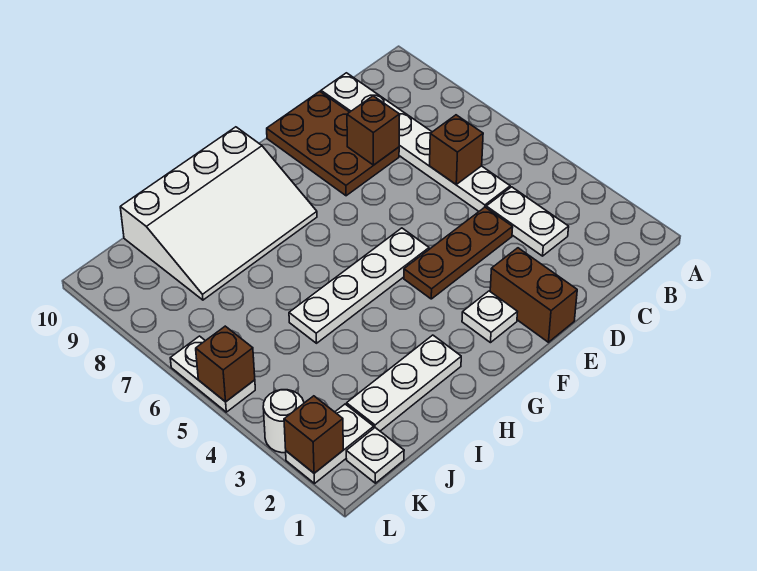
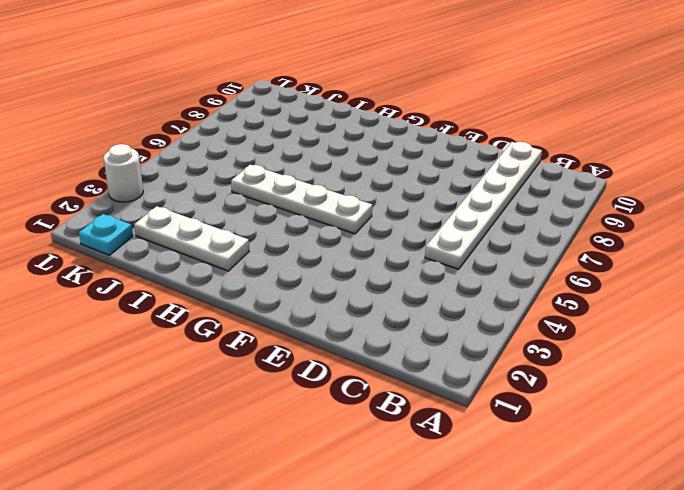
cyan plate K1 level 1 -> white plate K1 level 1
none -> white plate C3:C4 level 1
none -> brown plate D4:F4 level 1
none -> brown plate D8:E10 level 1

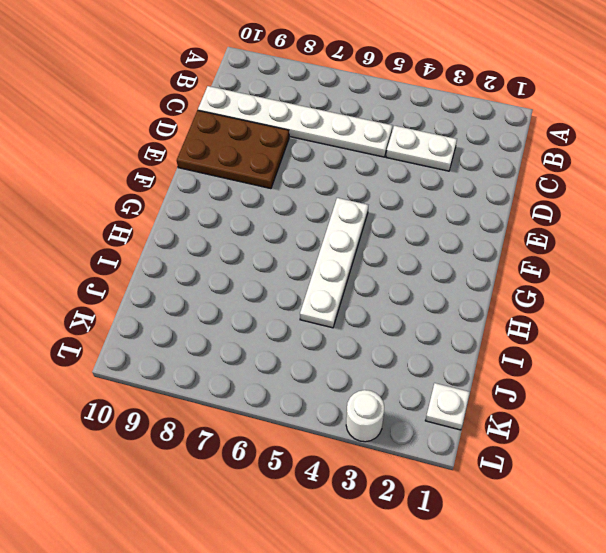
none -> brown plate D4:F4 level 1
none -> brown brick E1:E2 level 1
none -> white plate F2 level 1

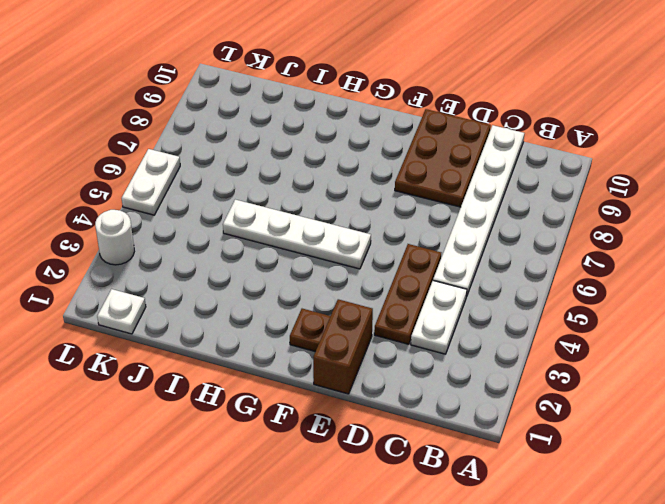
brown plate D3:D5 level 1 -> brown plate D4:F4 level 1
brown plate F2 level 1 -> white plate F2 level 1
none -> white slope G8:J10 level 1 top 10
none -> white plate H2:J2 level 1
none -> white plate K2:L2 level 1

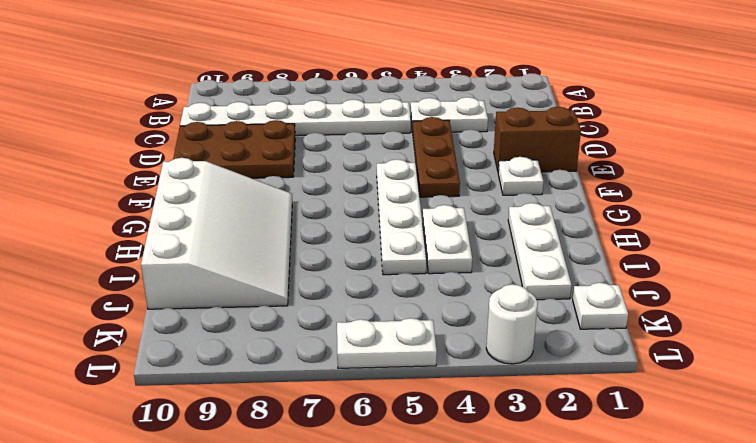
white plate H4:I4 level 1 -> white plate K2:L2 level 1
none -> brown brick C6 level 2
none -> brown brick D8 level 2
none -> brown brick L2 level 2

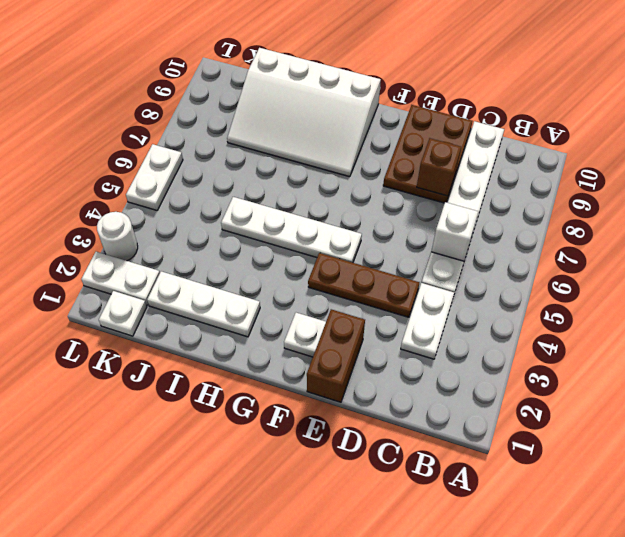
white brick C6 level 2 -> brown brick C6 level 2
none -> brown brick L2 level 2
none -> brown brick L5 level 2

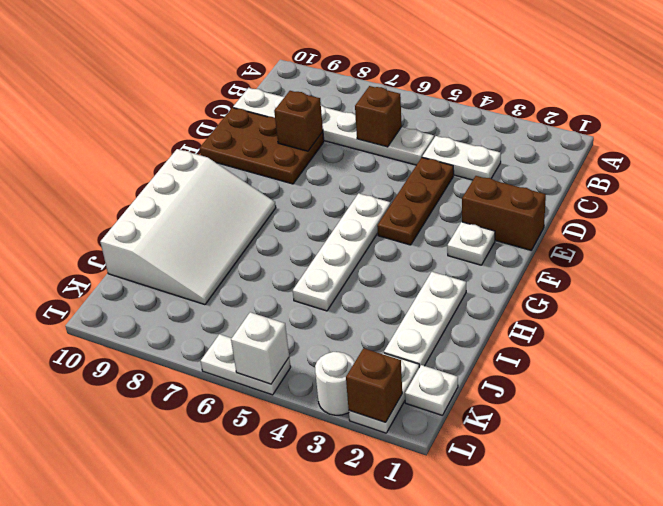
white brick L5 level 2 -> brown brick L5 level 2

